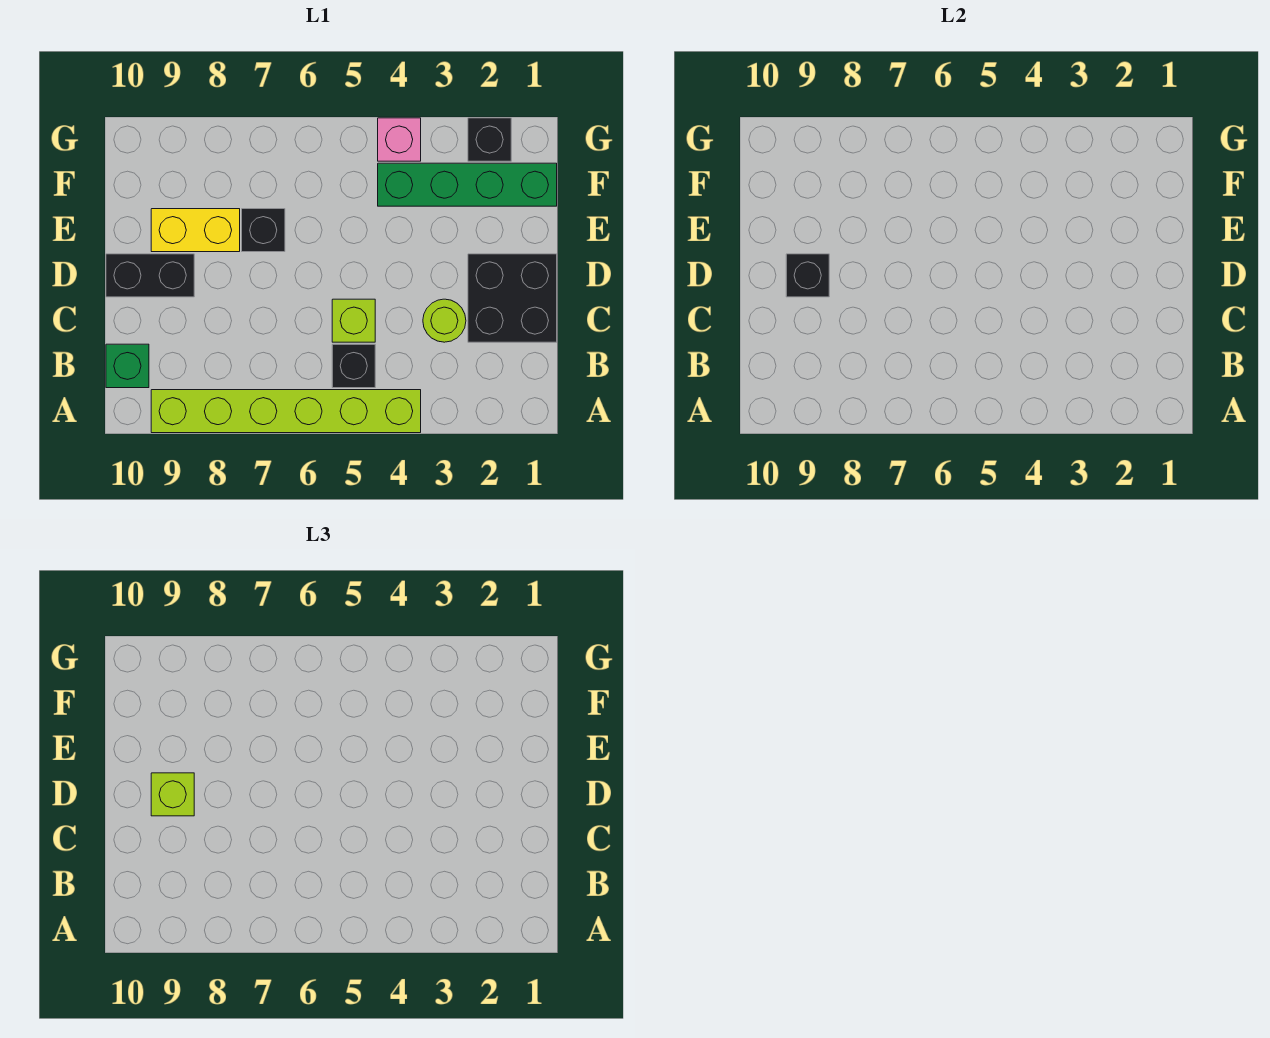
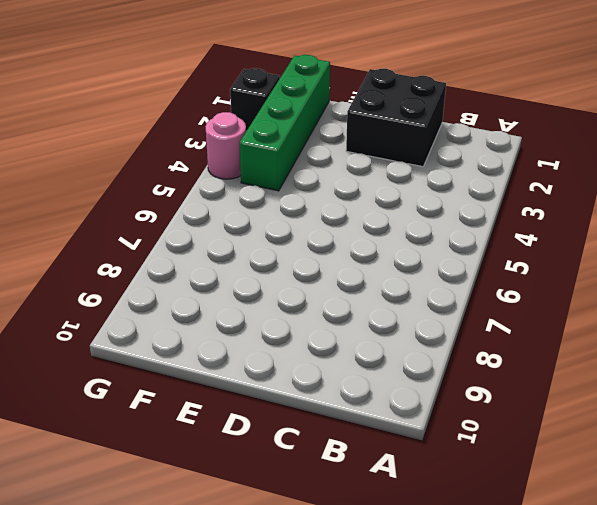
pink round brick G4 level 1 -> pink brick G4 level 1
none -> lime brick A4:A9 level 1
none -> black brick B5 level 1
none -> green brick B10 level 1

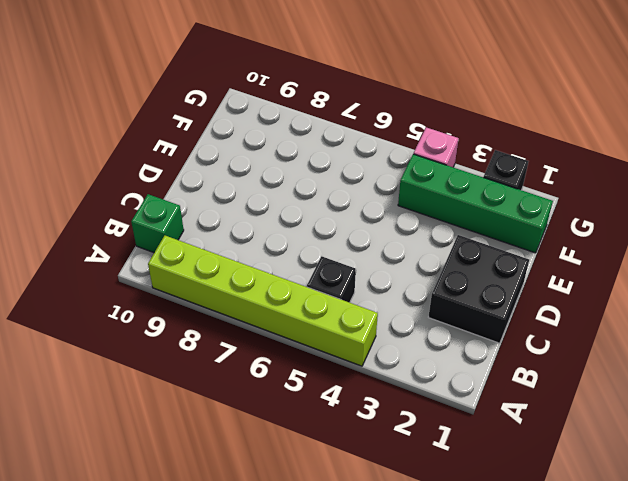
none -> lime round brick C3 level 1
none -> lime brick C5 level 1
none -> black brick D9:D10 level 1

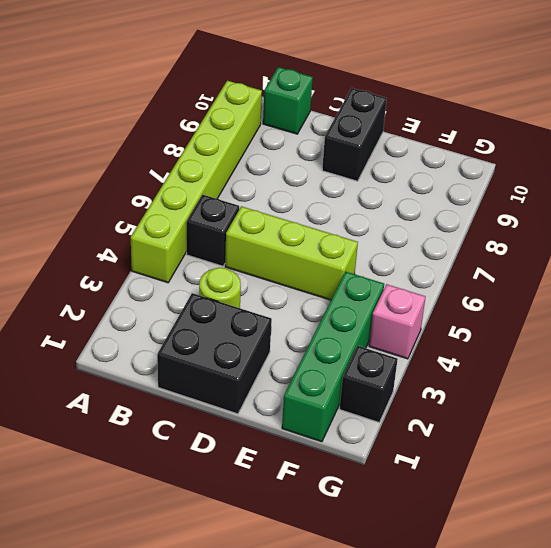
lime brick C5:E5 level 1 -> lime brick C5 level 1
none -> black brick E7 level 1
none -> yellow brick E8:E9 level 1
none -> black brick D9 level 2

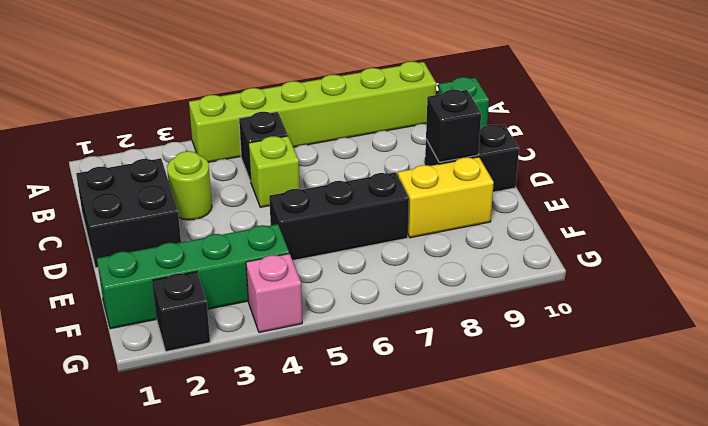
black brick E5:E7 level 1 -> black brick E7 level 1
none -> lime brick D9 level 3

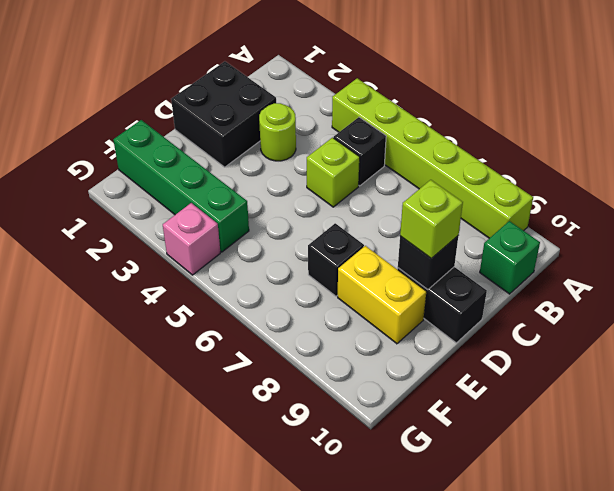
none -> black brick G2 level 1

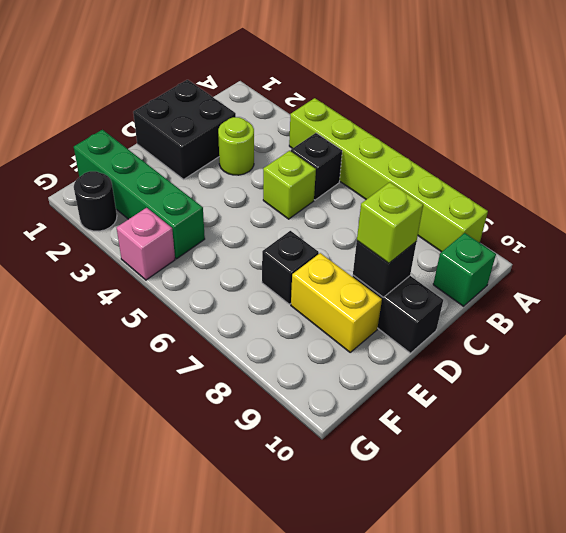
black round brick G2 level 1 -> black brick G2 level 1

